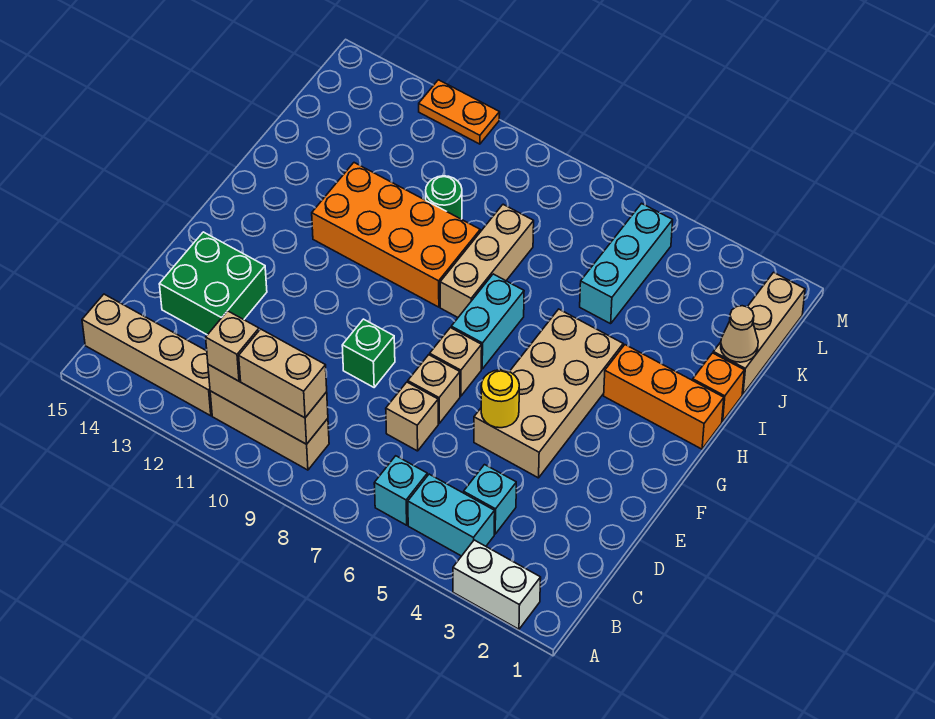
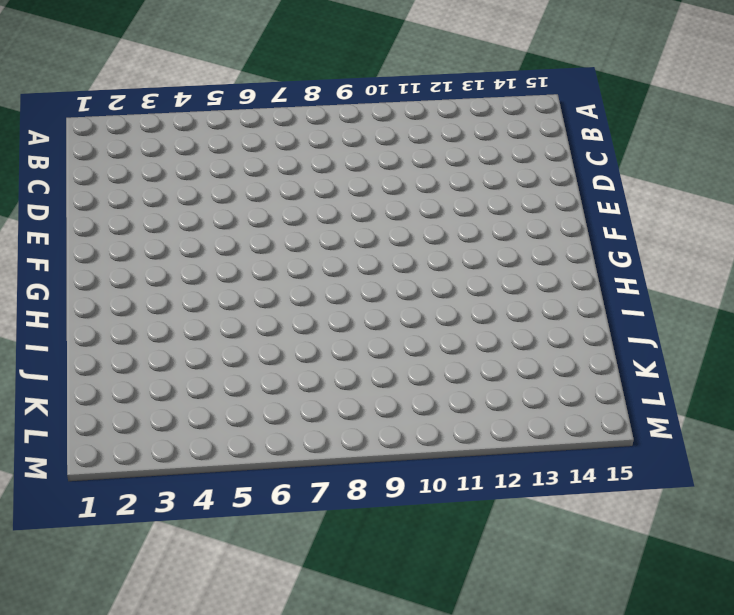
none -> white brick A2:A3 level 1
none -> cyan brick B4:B5 level 1
none -> cyan brick B6 level 1

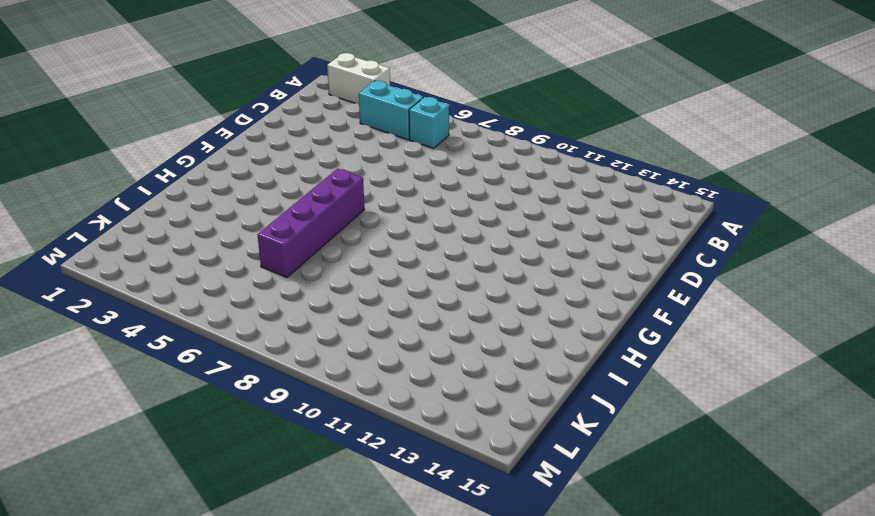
purple brick G6:J6 level 1 -> none
none -> tan brick B9:B11 level 1
none -> tan brick B12:B15 level 1
none -> cyan brick C4 level 1

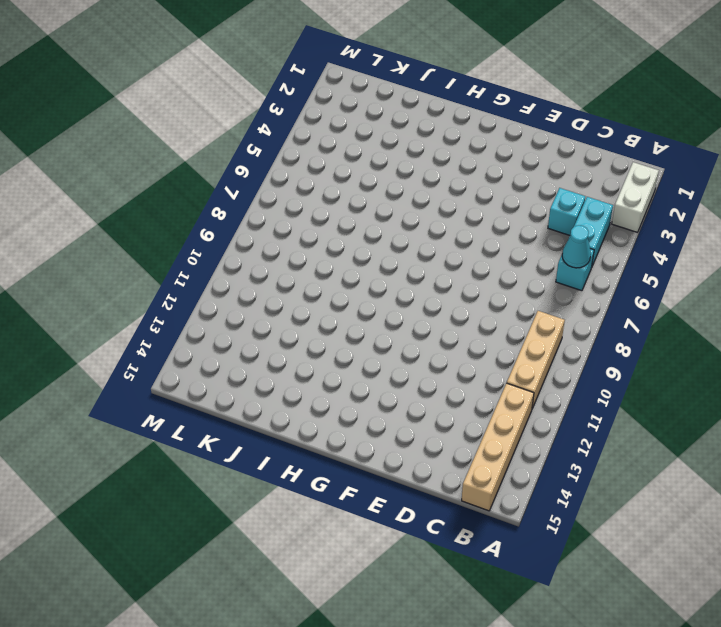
cyan cone B6 level 2 -> none
none -> tan brick D7 level 1
none -> green brick D13:E14 level 1
none -> tan brick E4:H5 level 1

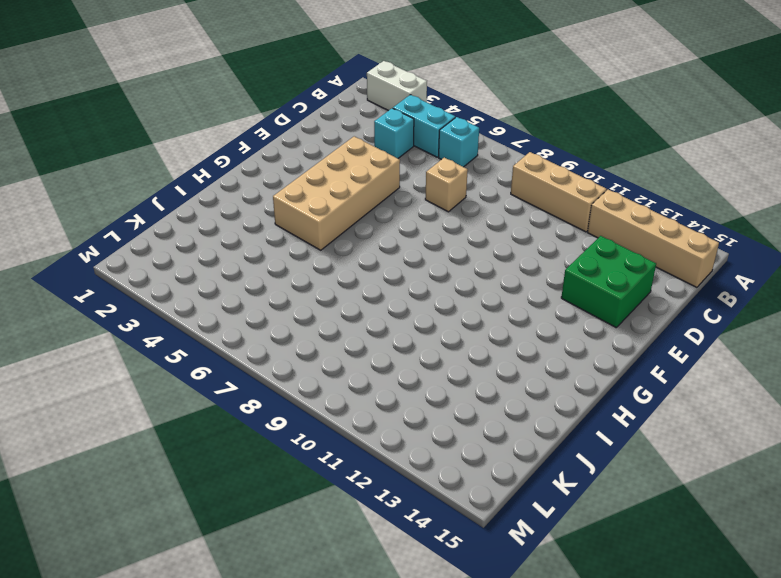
none -> tan brick E7 level 1
none -> green brick E9 level 1
none -> tan brick F7 level 1

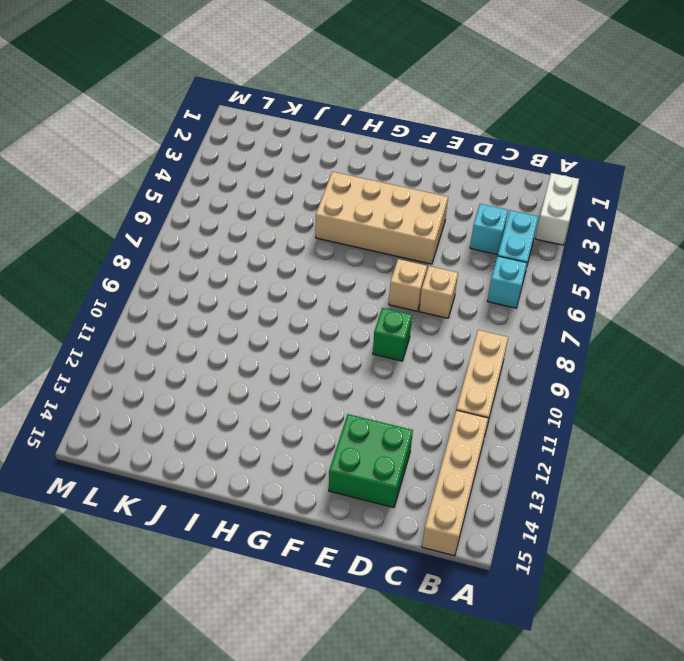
none -> tan brick F7 level 1
none -> cyan brick G7:H7 level 1
none -> orange brick H1:H3 level 1

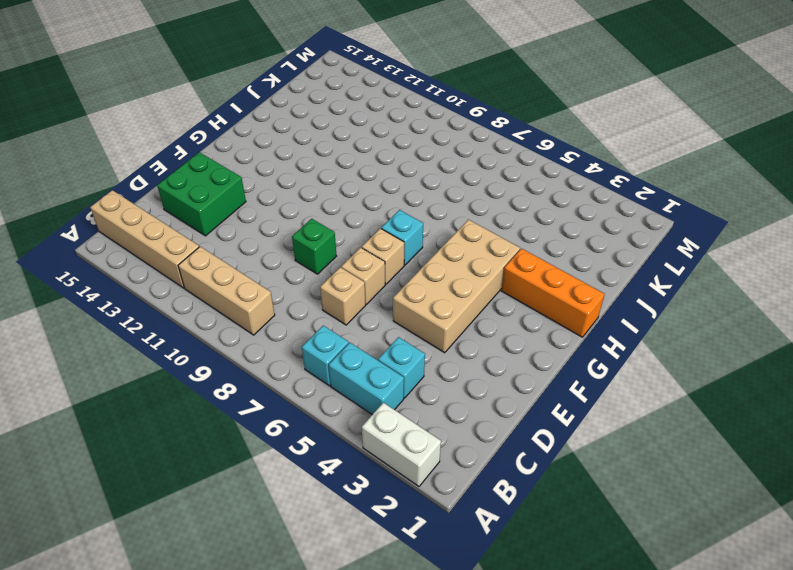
cyan brick G7 level 1 -> cyan brick G7:H7 level 1
none -> tan brick H8:J8 level 1
none -> orange brick H9:I12 level 1
none -> orange brick I1 level 1

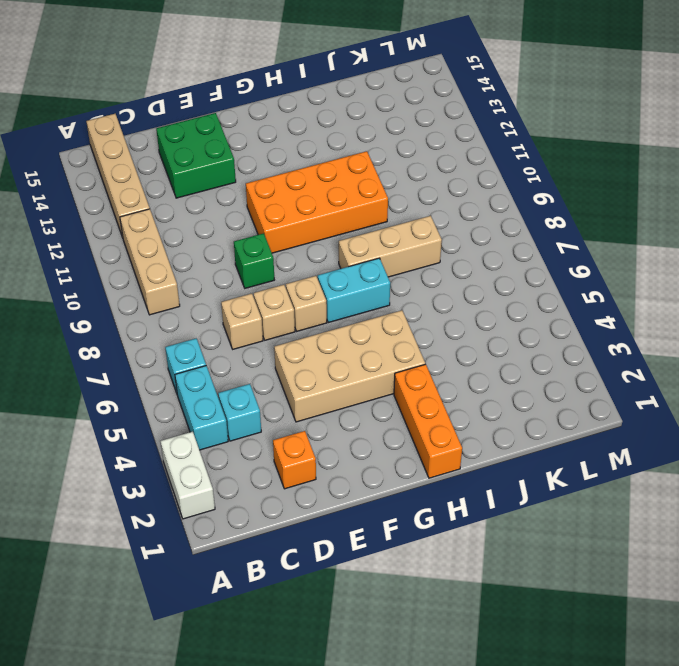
orange brick D2 level 1 -> orange brick I1 level 1
orange brick F10:I11 level 1 -> orange brick H9:I12 level 1
none -> tan brick J1:L1 level 1
none -> cyan brick J5:L5 level 1
none -> green round brick J10 level 1

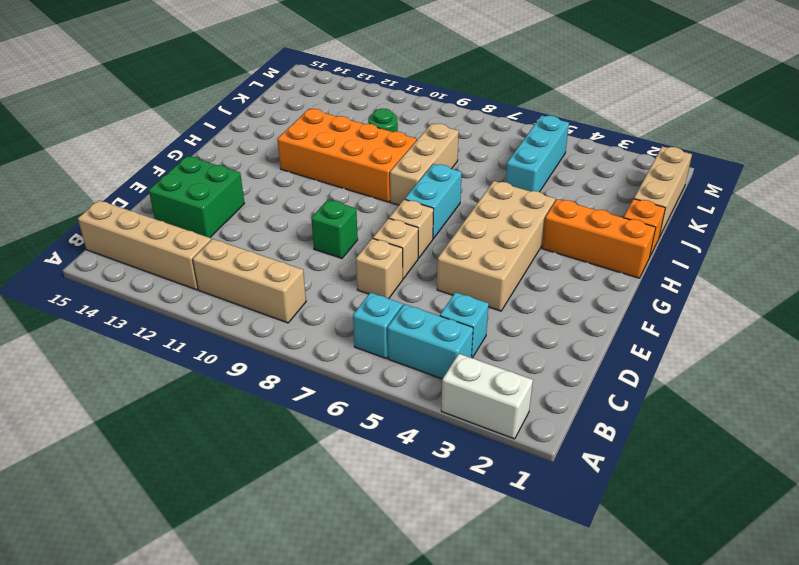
none -> orange plate M11:M12 level 1
none -> tan brick B9:B11 level 2
none -> yellow round brick E5 level 2

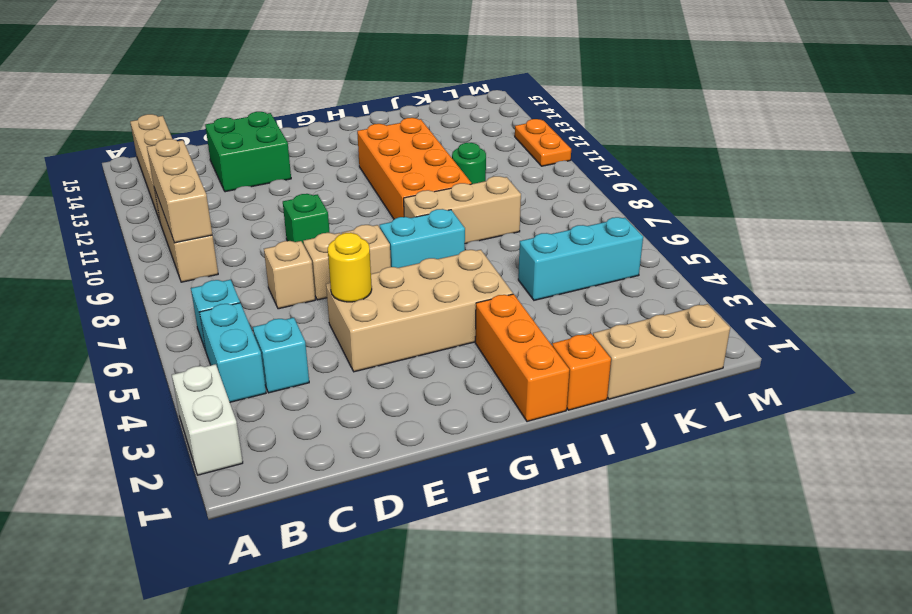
none -> tan cone J1 level 2
none -> tan brick B9:B10 level 3
none -> tan brick B11 level 3

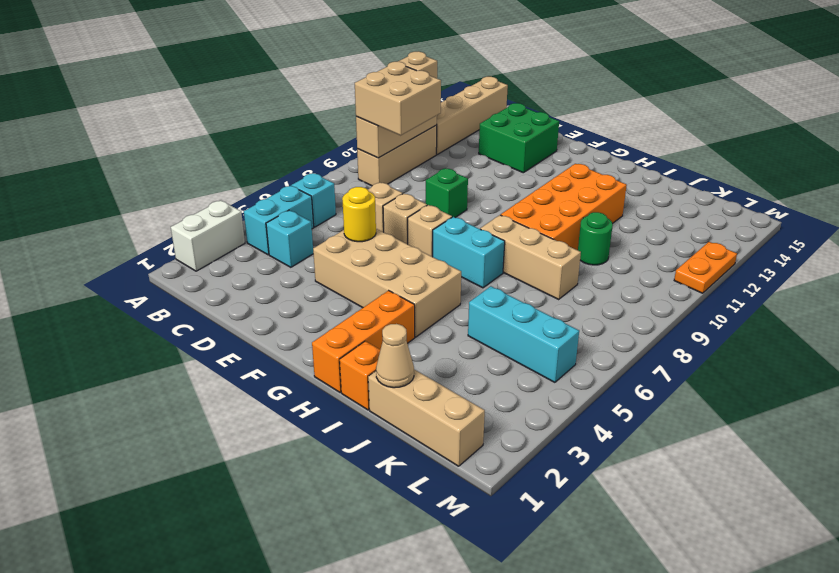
tan brick B9:C10 level 3 -> tan brick B9:B10 level 3

